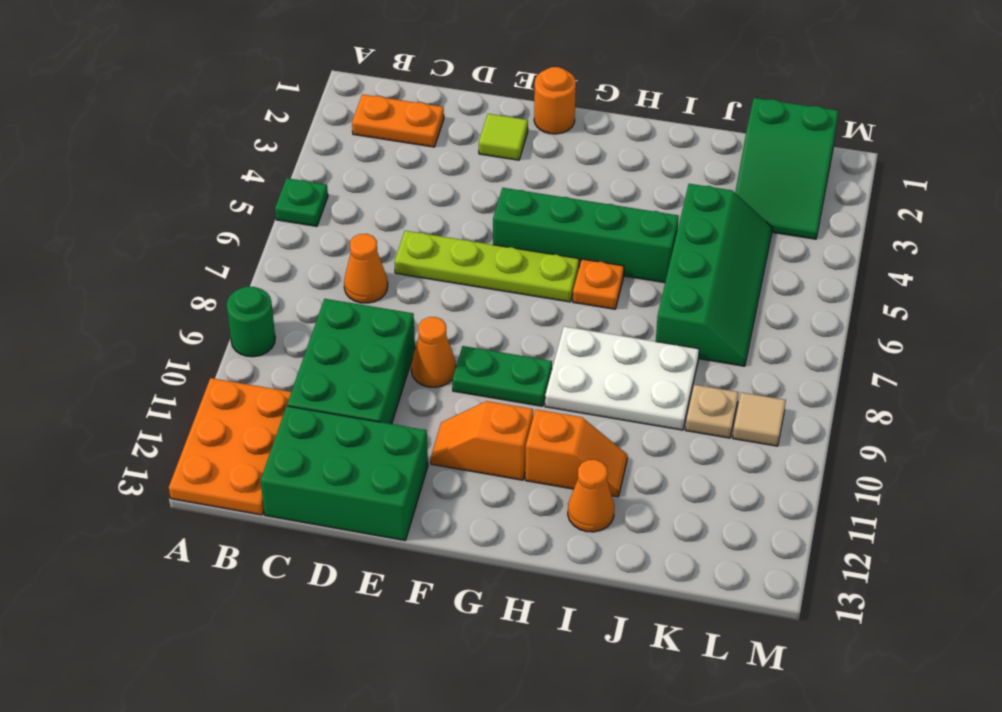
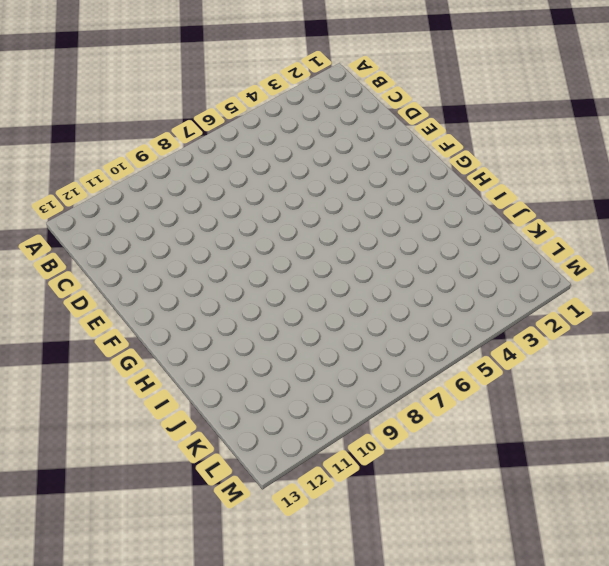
none -> green plate A5 level 1
none -> green round brick A9 level 1
none -> orange plate A11:B13 level 1

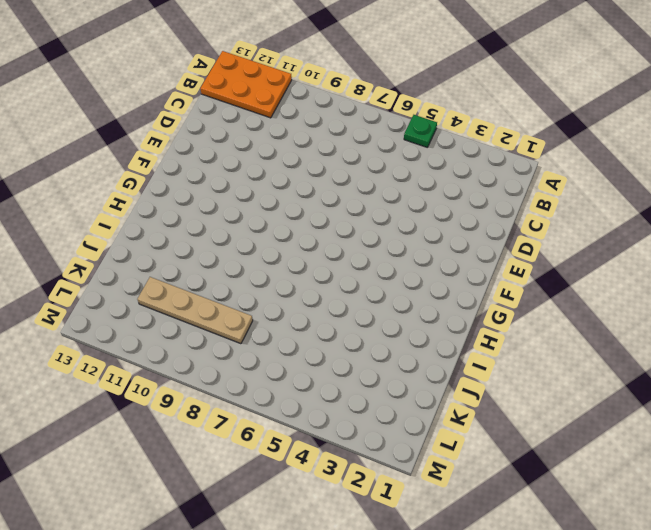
tan plate K8:K11 level 1 -> tan plate K9 level 1
none -> green round brick A9 level 1
none -> orange plate B2:C2 level 1
none -> orange cone C7 level 1

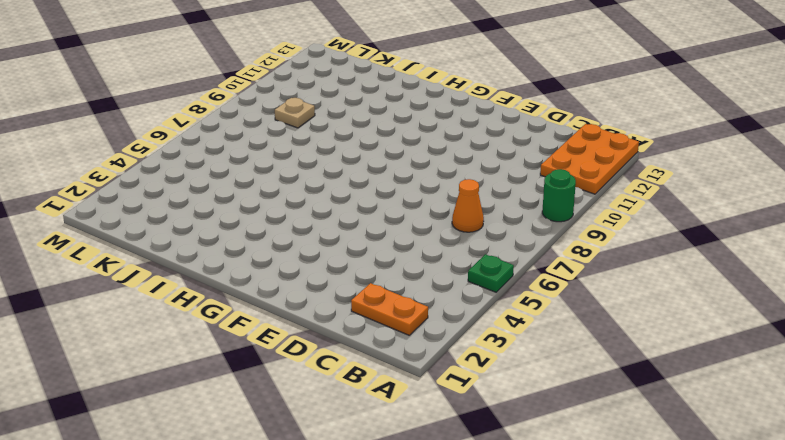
none -> green brick C9:D11 level 1
none -> green brick C12:E13 level 1
none -> lime plate D6:G6 level 1

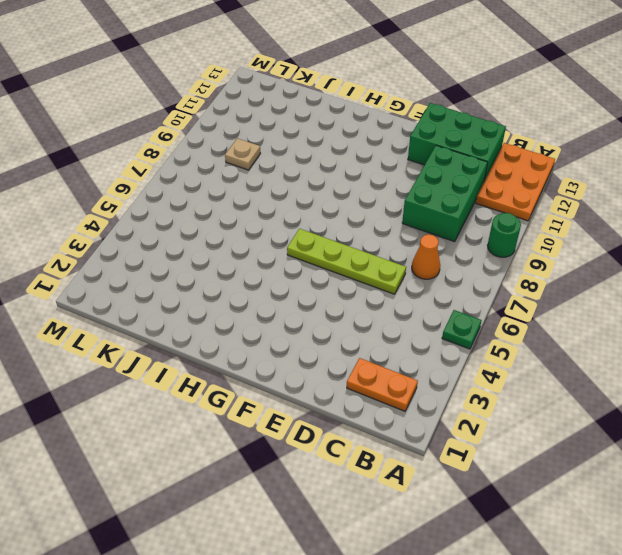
none -> lime tile E2 level 1
none -> orange cone E9 level 1
none -> orange round brick F1 level 1

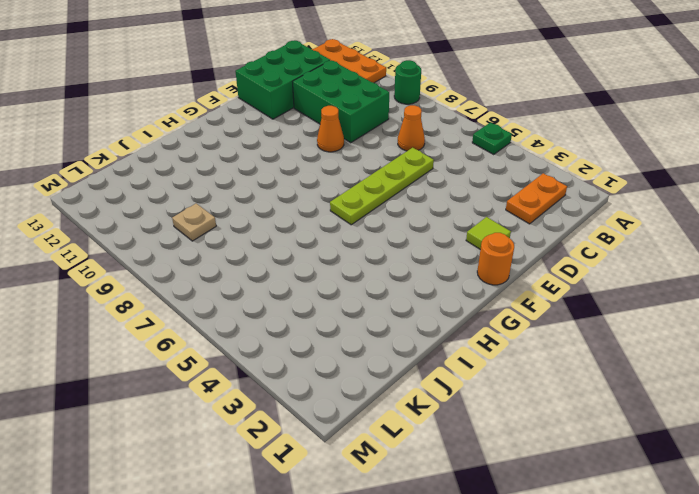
none -> green brick F5:I5 level 1
none -> green plate F9:G9 level 1
none -> orange slope F11:G11 level 1 top G

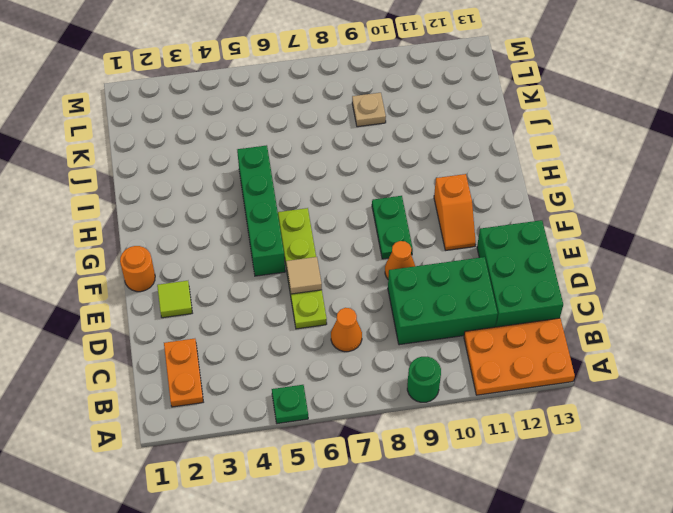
tan tile E6 level 2 -> tan tile L9 level 1
none -> orange plate H6 level 1
none -> white plate H8:J9 level 1
none -> orange slope H11:I11 level 1 top H

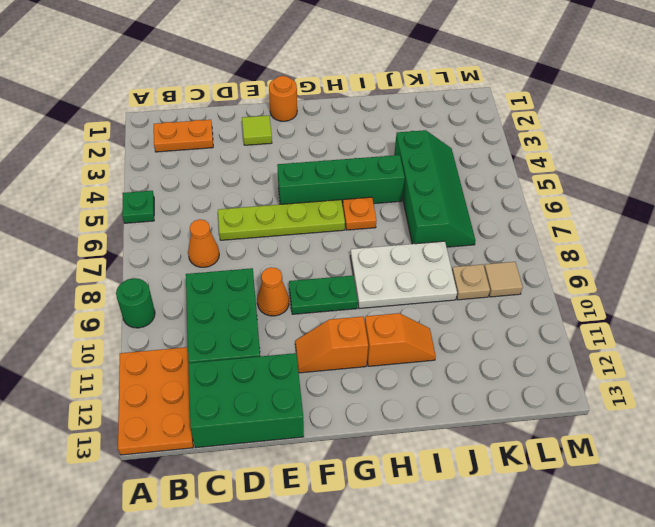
none -> orange cone I12 level 1
none -> green slope K1:L3 level 1 top 1

